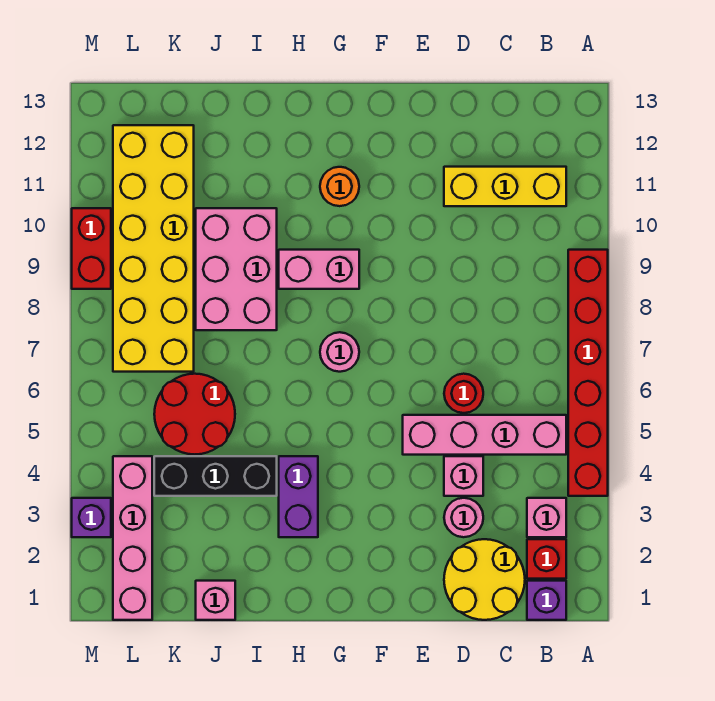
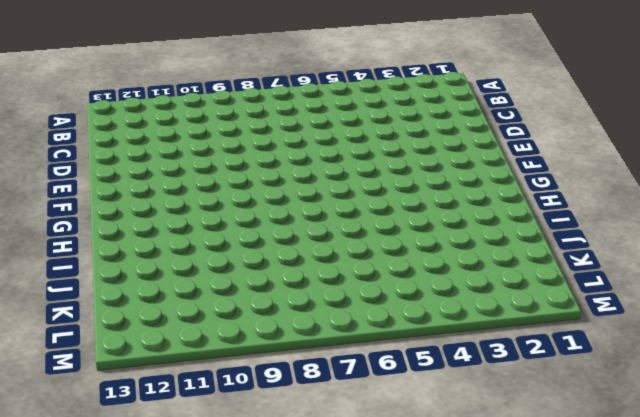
none -> red brick A4:A9 level 1
none -> purple brick B1 level 1
none -> red brick B2 level 1

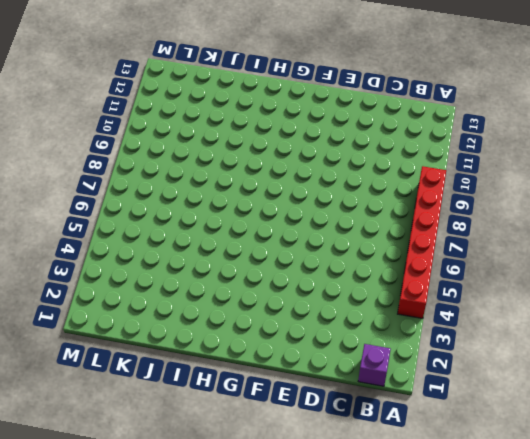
none -> red brick B2 level 1
none -> pink brick B3 level 1
none -> pink brick B5:E5 level 1

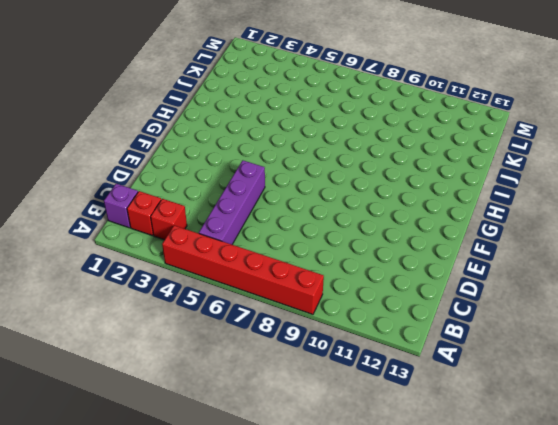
red brick B3 level 1 -> pink brick B3 level 1
purple brick B5:E5 level 1 -> pink brick B5:E5 level 1
none -> yellow brick B11:D11 level 1
none -> yellow round brick C1:D2 level 1
none -> pink round brick D3 level 1

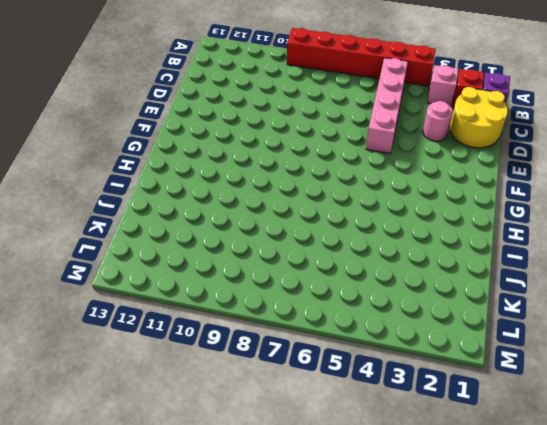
none -> yellow brick B11:D11 level 1
none -> pink brick D4 level 1
none -> red round brick D6 level 1

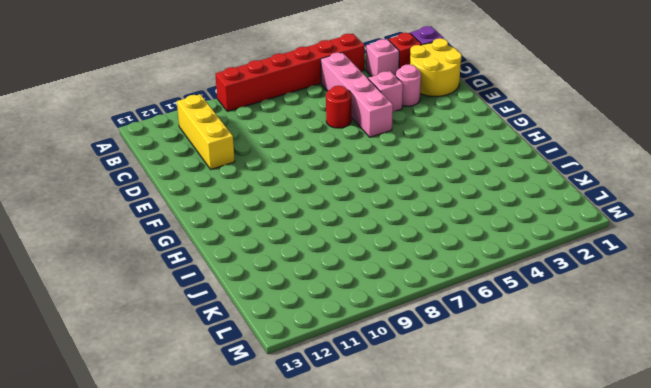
none -> pink round brick G7 level 1
none -> pink brick G9:H9 level 1
none -> orange round brick G11 level 1

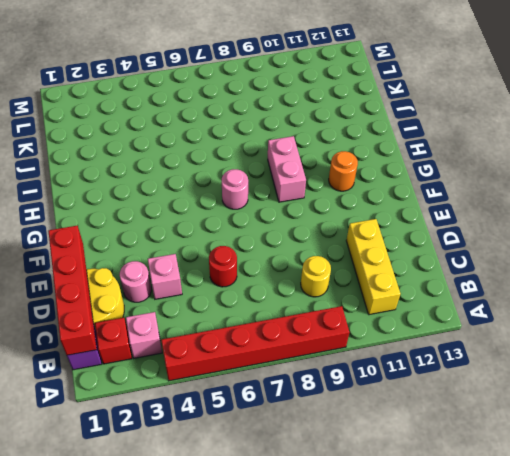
red brick B1:E1 level 2 -> none
yellow round brick C9 level 1 -> none
none -> pink brick B5:E5 level 1
none -> purple brick H3:H4 level 1
none -> black brick I4:K4 level 1

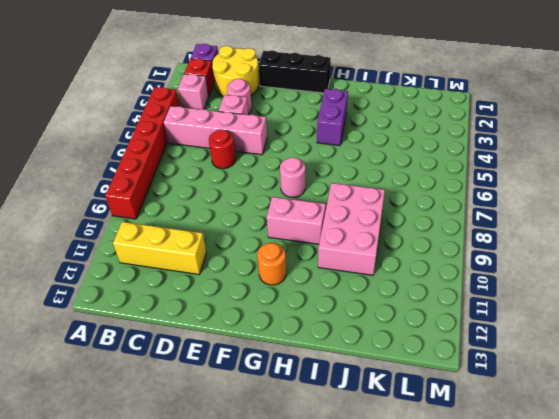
black brick E1:G1 level 1 -> black brick I4:K4 level 1
none -> pink brick J1 level 1
none -> red round brick J5:K6 level 1
none -> yellow brick K7:L12 level 1

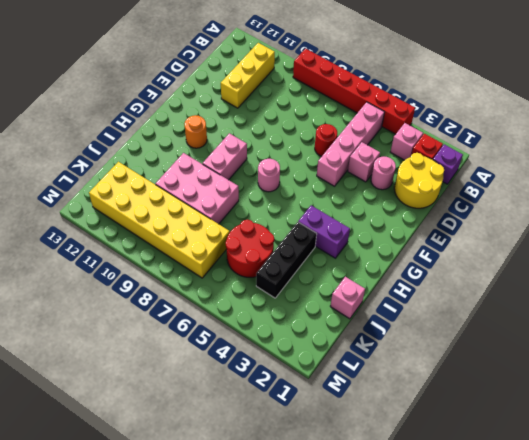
none -> pink brick L1:L4 level 1
none -> purple brick M3 level 1
none -> red brick M9:M10 level 1

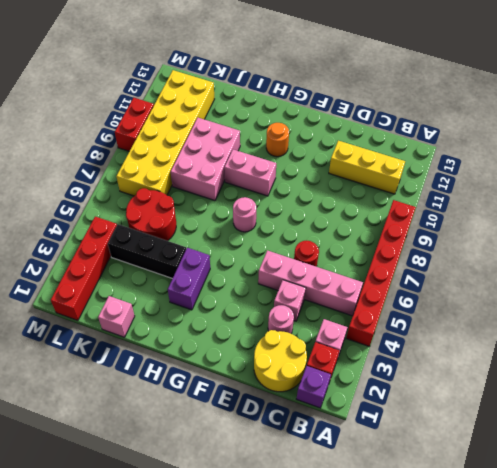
red brick L1:L4 level 1 -> pink brick L1:L4 level 1
none -> purple brick M3 level 1

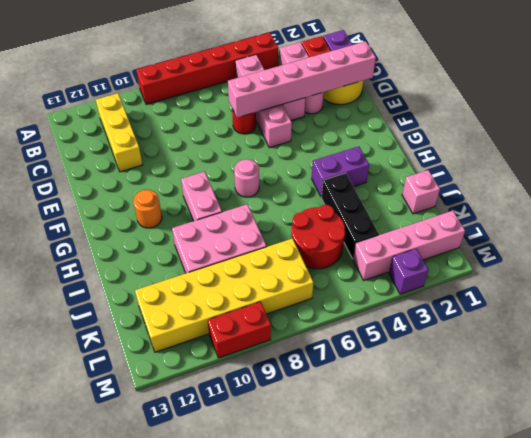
pink brick D1:D6 level 2 -> none

